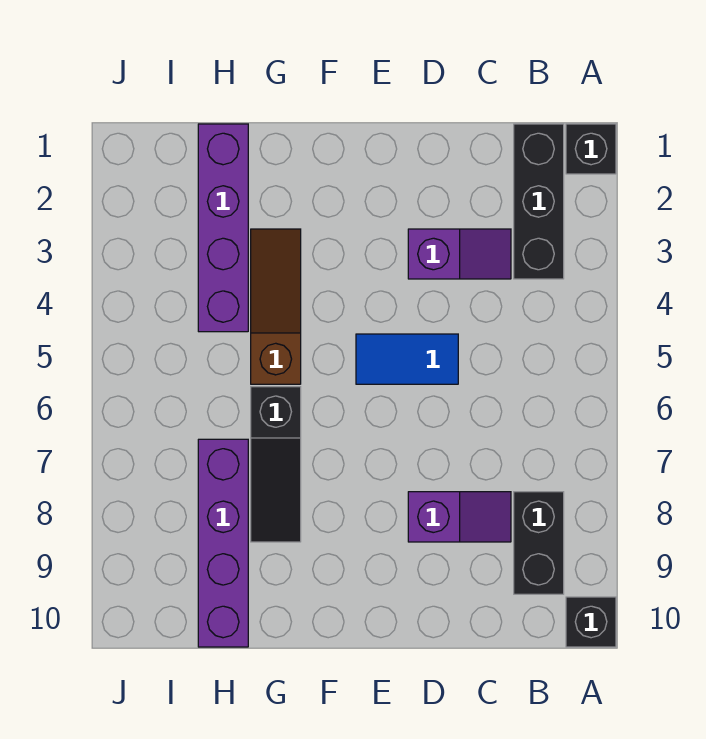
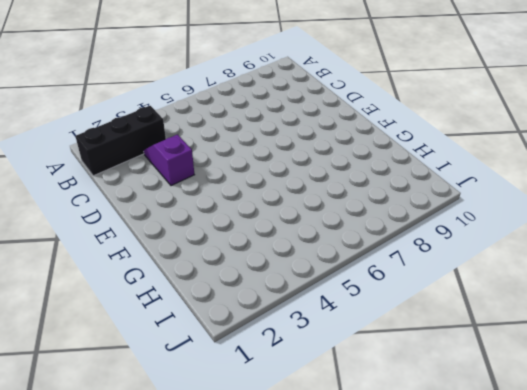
none -> black brick A1 level 1
none -> black brick A10 level 1

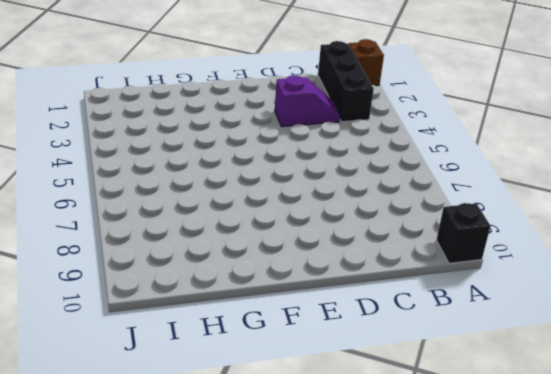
brown brick A1 level 1 -> black brick A1 level 1
none -> black brick B8:B9 level 1
none -> purple slope C8:D8 level 1 top D

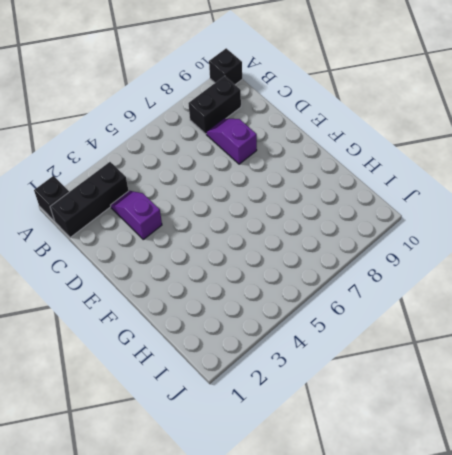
none -> blue tile D5:E5 level 1
none -> brown slope G3:G5 level 1 top 5

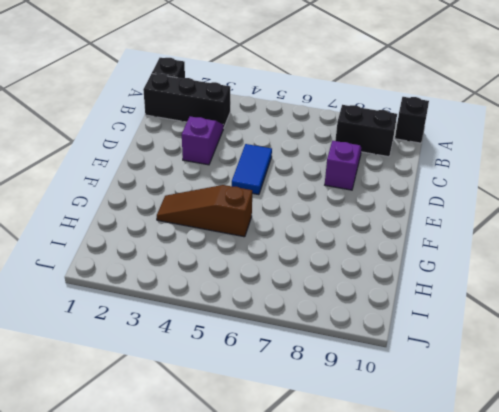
none -> black slope G6:G8 level 1 top 6
none -> purple brick H1:H4 level 1

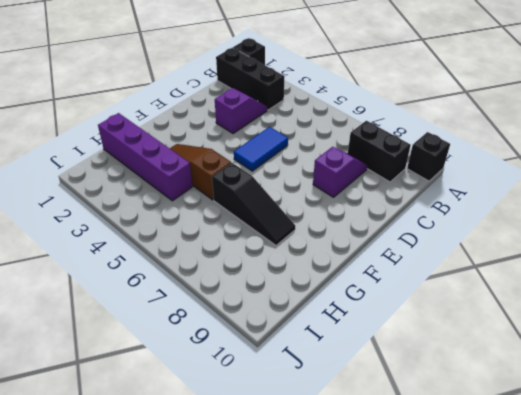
none -> purple brick H7:H10 level 1

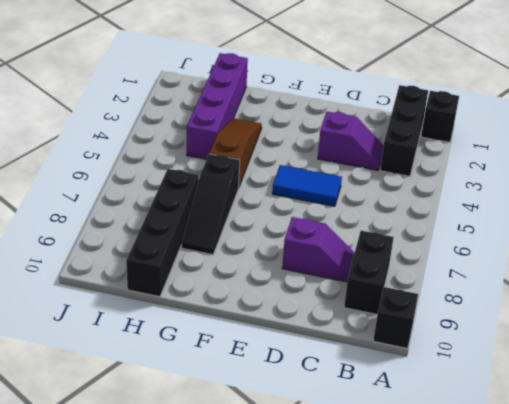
black brick H7:H10 level 1 -> purple brick H7:H10 level 1

